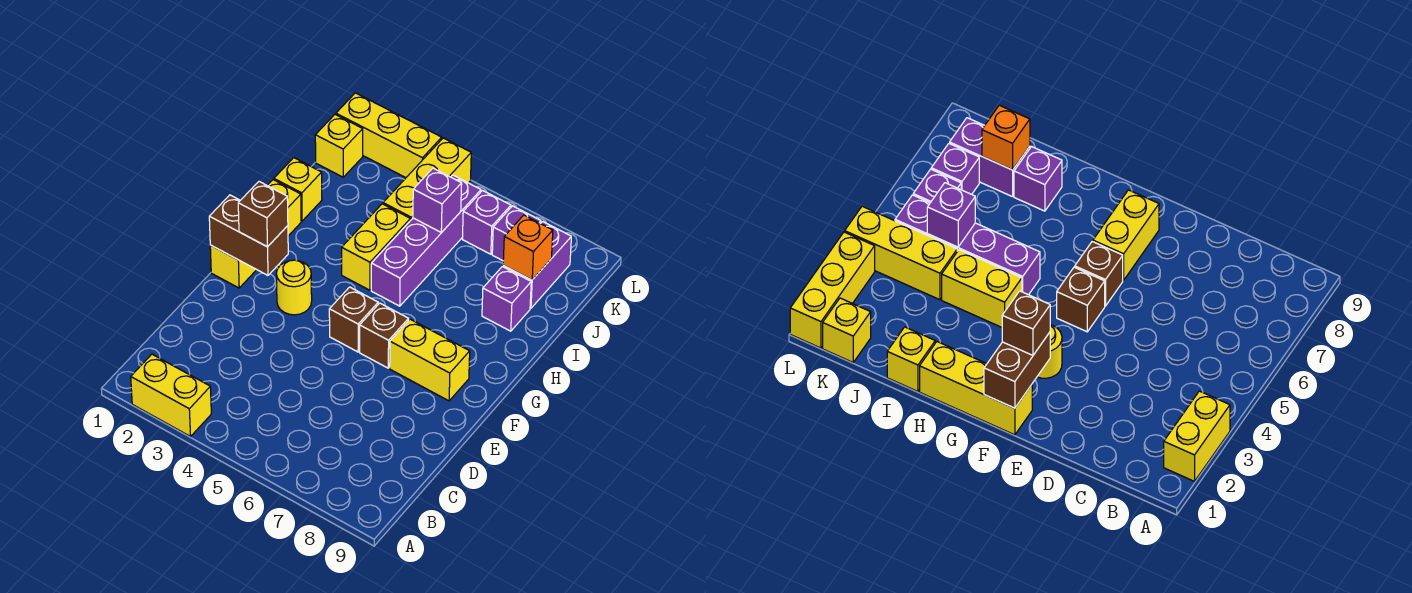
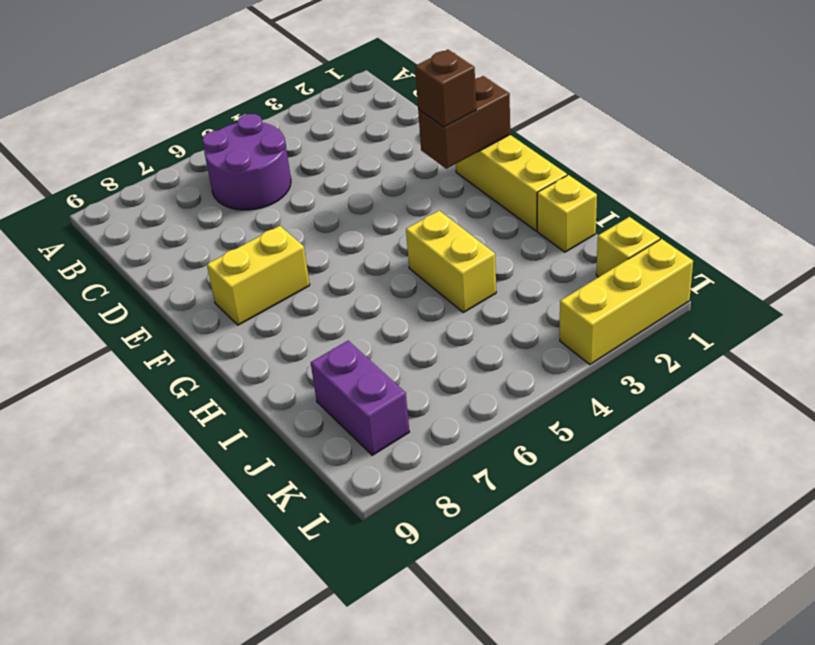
purple round brick B5:C6 level 1 -> none
none -> yellow brick A2:A3 level 1
none -> yellow round brick F3 level 1
none -> brown brick F5 level 1

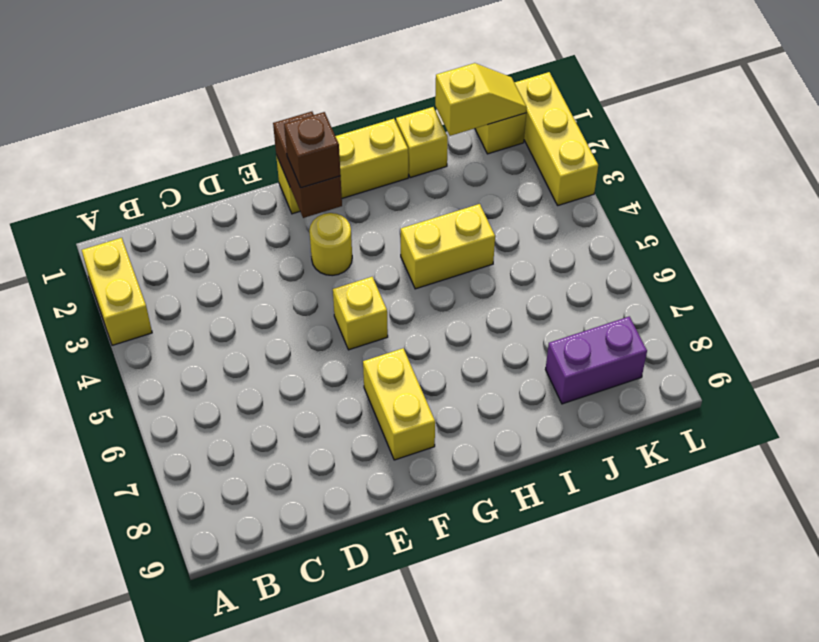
yellow brick F5 level 1 -> brown brick F5 level 1
yellow slope J1:K1 level 2 top J -> none
none -> brown brick F6 level 1
none -> purple brick H5:K5 level 1
none -> purple brick I8 level 1

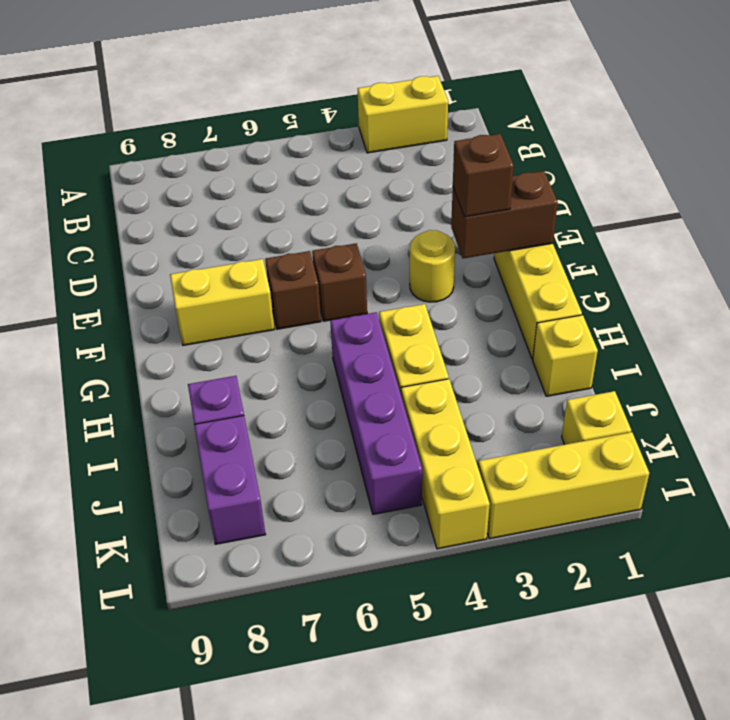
none -> purple brick K6 level 1
none -> purple brick K7 level 1
none -> purple brick J5 level 2

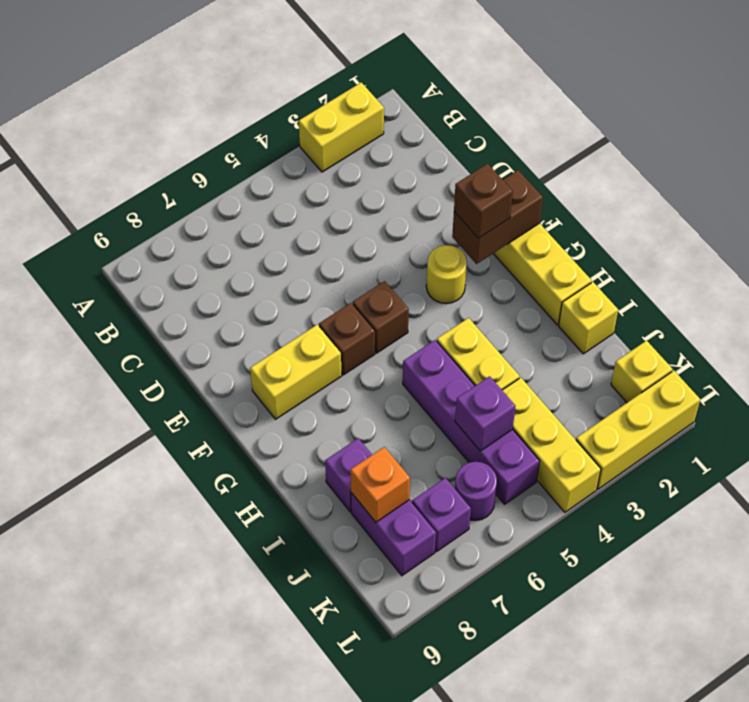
purple round brick K6 level 1 -> purple brick K6 level 1

